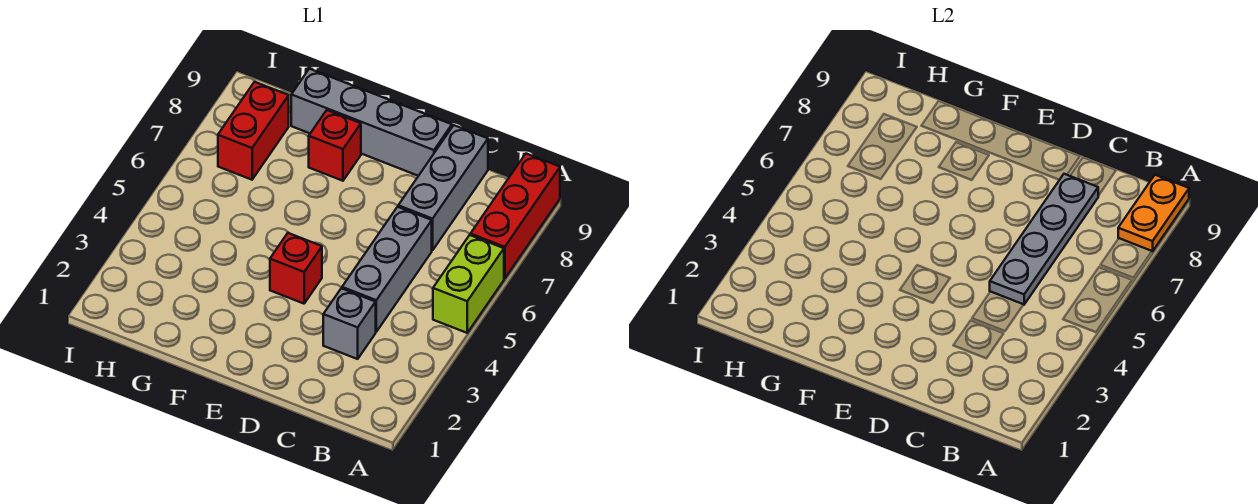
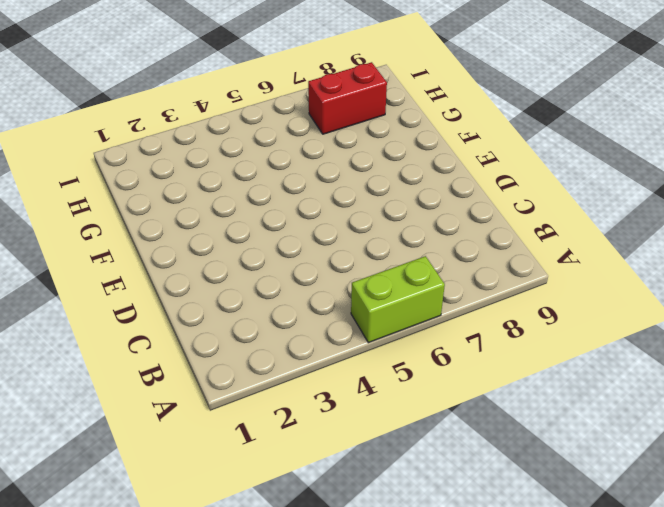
none -> red brick A7:A9 level 1
none -> grey brick C3 level 1

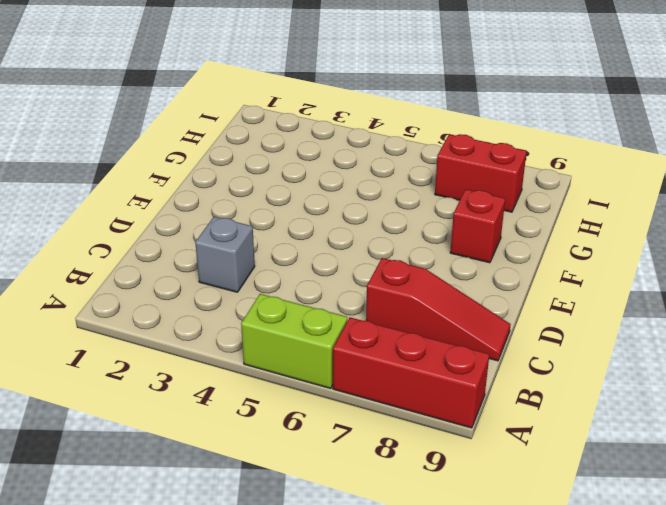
red slope C7:C9 level 1 top 7 -> grey brick C7:C9 level 1
none -> grey brick C4:C6 level 1
none -> grey brick D9:G9 level 1

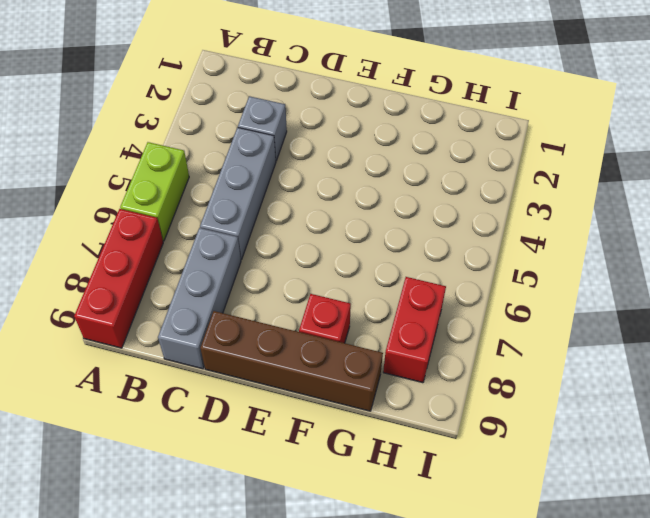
brown brick D9:G9 level 1 -> grey brick D9:G9 level 1
none -> red brick E4 level 1
none -> orange plate A8:A9 level 2

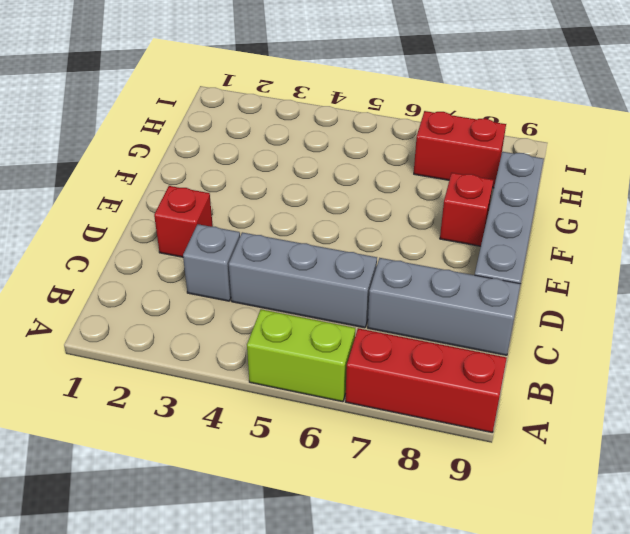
red brick D2 level 1 -> red brick E4 level 1
none -> orange plate A8:A9 level 2
none -> grey plate C5:C8 level 2

